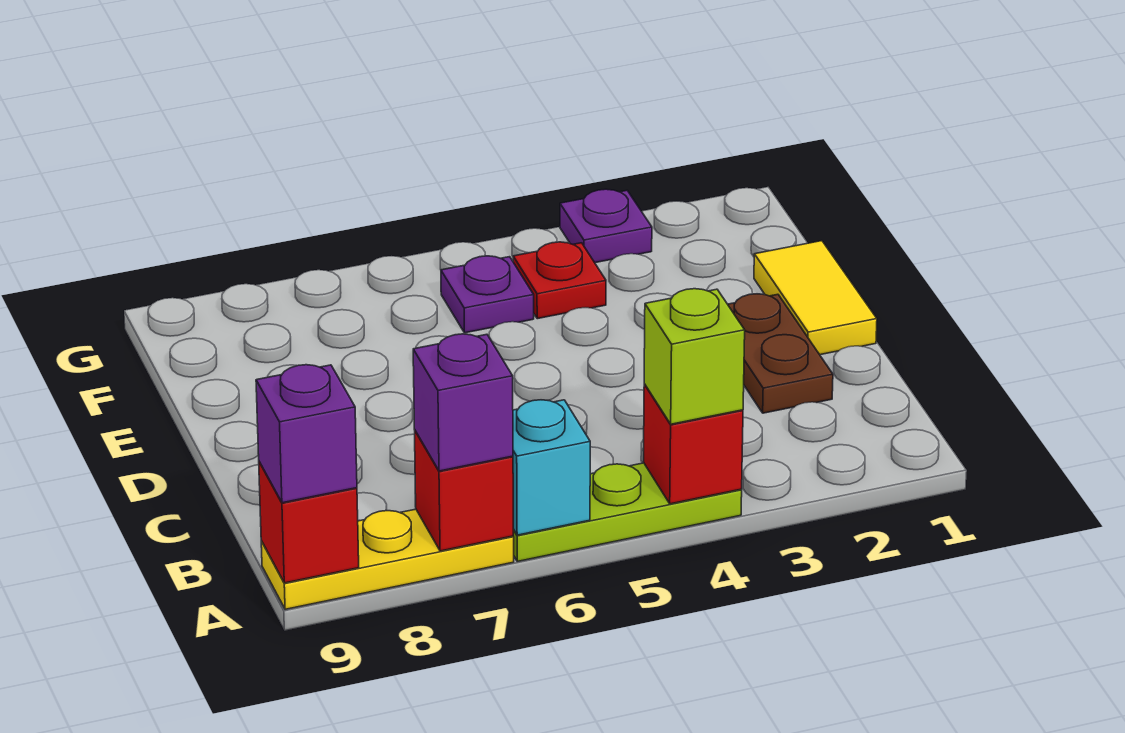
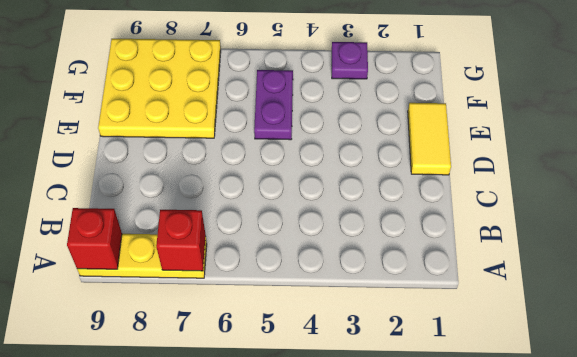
purple plate E5:F5 level 1 -> purple plate F5 level 1
yellow plate E7:G9 level 1 -> none
none -> lime plate A4:A6 level 1
none -> brown plate C2:D2 level 1
none -> red plate F4 level 1

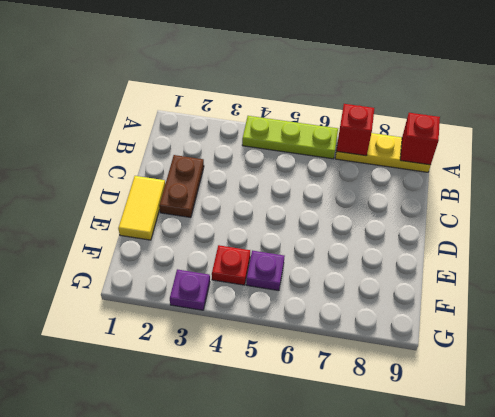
none -> red brick A4 level 2
none -> cyan brick A6 level 2
none -> lime brick A4 level 3

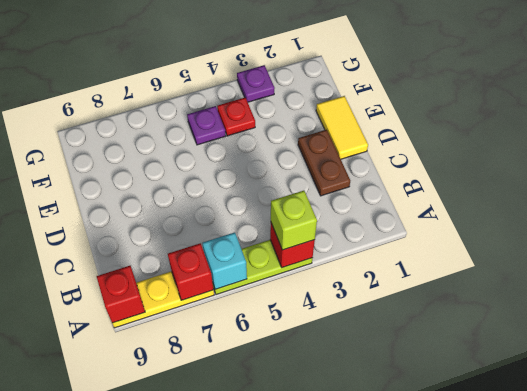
none -> purple brick A7 level 3
none -> purple brick A9 level 3

